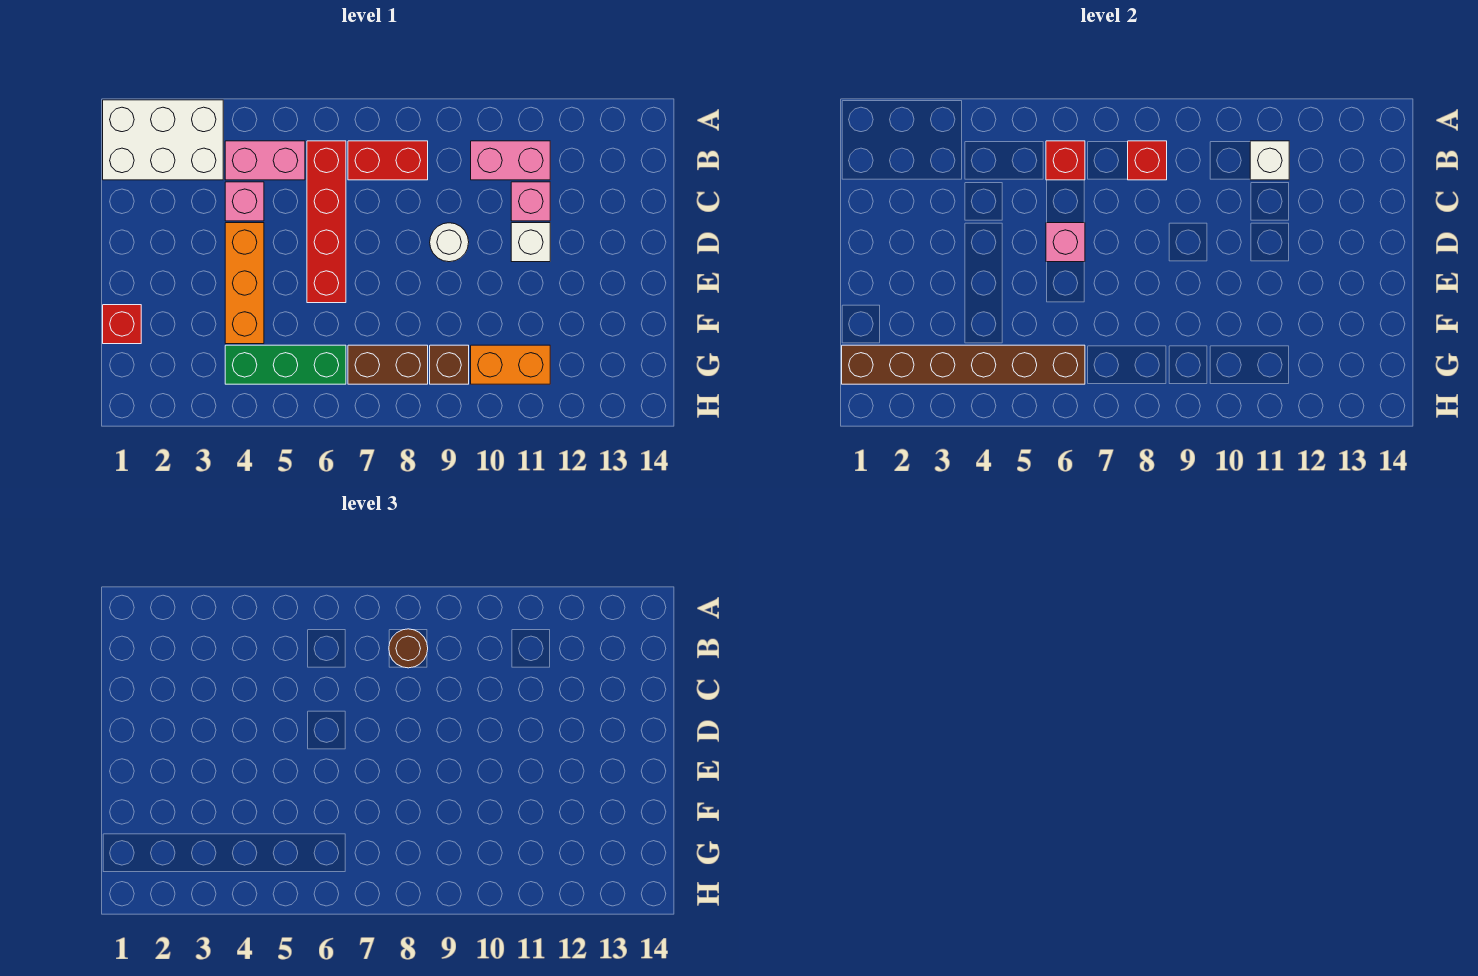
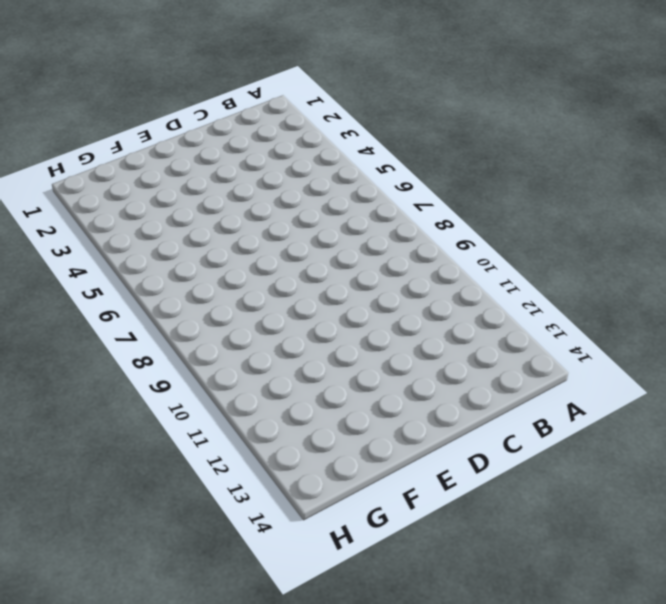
none -> white brick A1:B3 level 1
none -> pink brick B4:B5 level 1
none -> red brick B6:E6 level 1

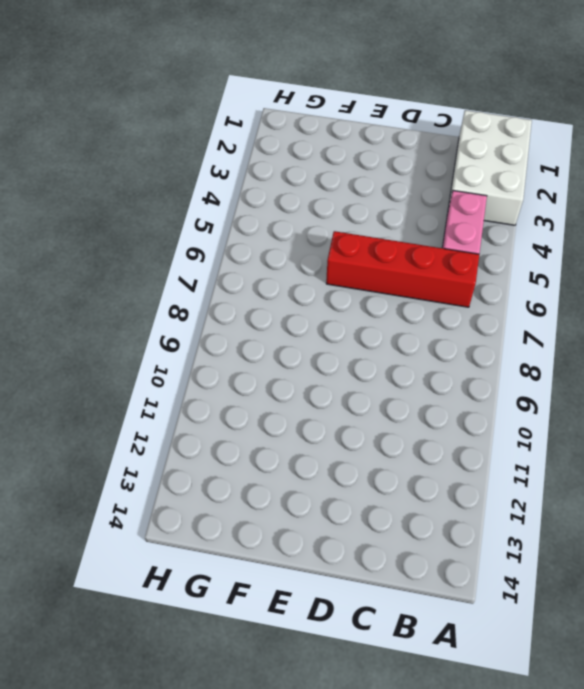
none -> red brick B7:B8 level 1
none -> pink brick B10:B11 level 1
none -> pink brick C4 level 1

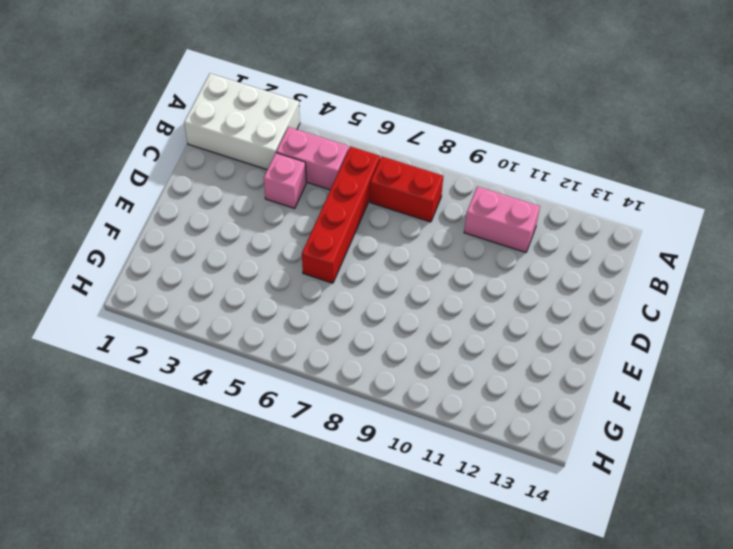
none -> pink brick C11 level 1
none -> orange brick D4:F4 level 1
none -> white round brick D9 level 1

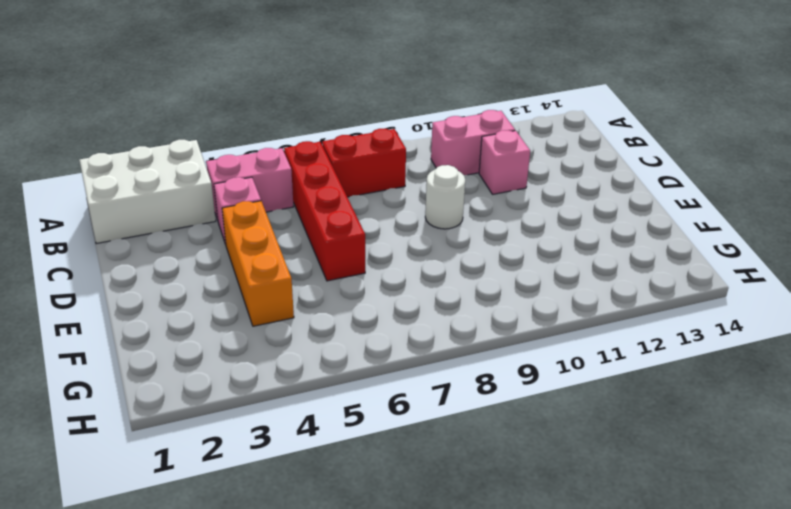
none -> white brick D11 level 1
none -> red brick F1 level 1
none -> green brick G4:G6 level 1

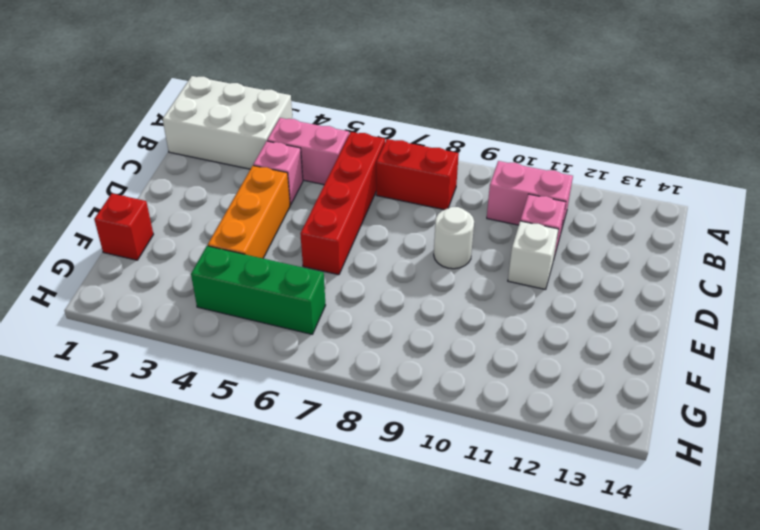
none -> brown brick G7:G8 level 1
none -> brown brick G9 level 1
none -> orange brick G10:G11 level 1

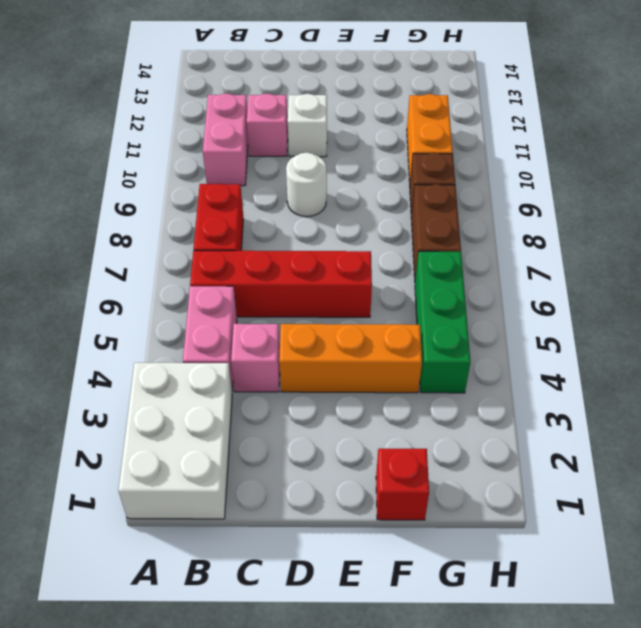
none -> red brick B6 level 2
none -> red brick B8 level 2
none -> white brick B11 level 2

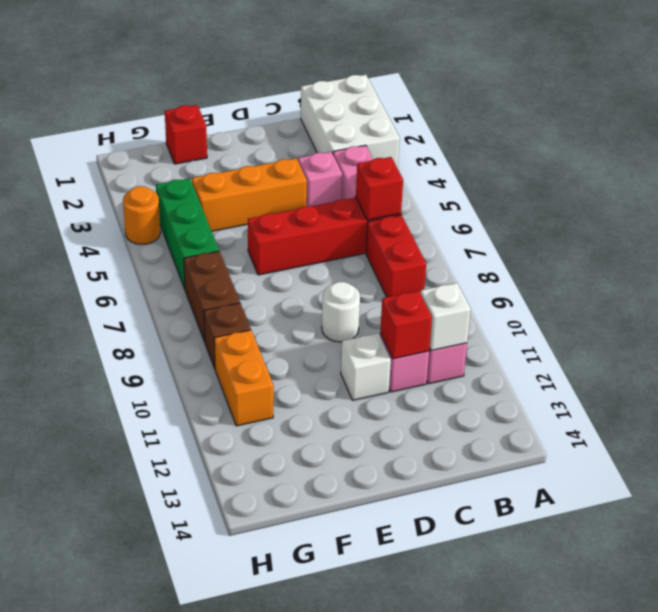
red brick C11 level 2 -> red brick B8 level 2
orange round brick H4 level 1 -> none
none -> pink brick D6 level 2
none -> brown brick G1:G6 level 2
none -> brown round brick B8 level 3

